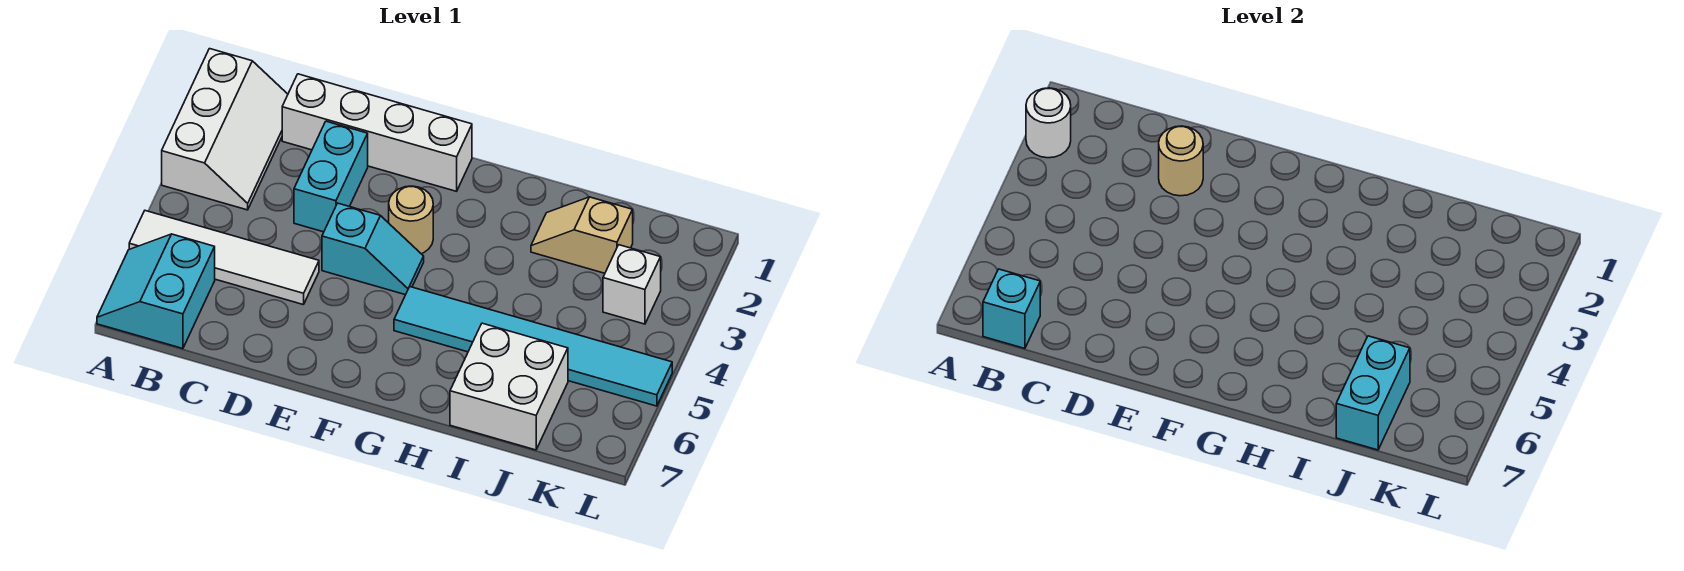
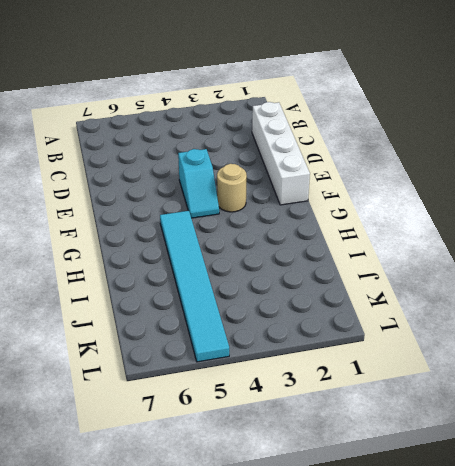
none -> white slope A1:B3 level 1 top A
none -> white tile A5:D5 level 1
none -> cyan slope A6:B7 level 1 top B

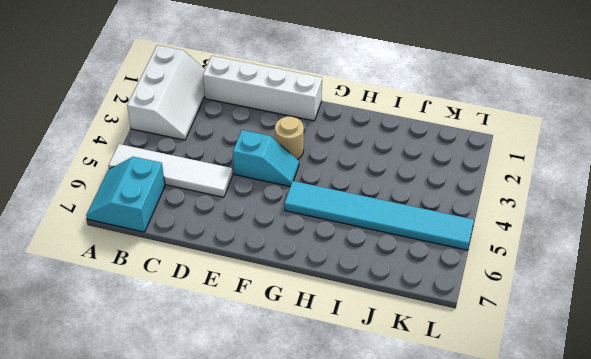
none -> cyan brick D2:D3 level 1
none -> tan slope I2:J2 level 1 top J
none -> white brick I6:J7 level 1

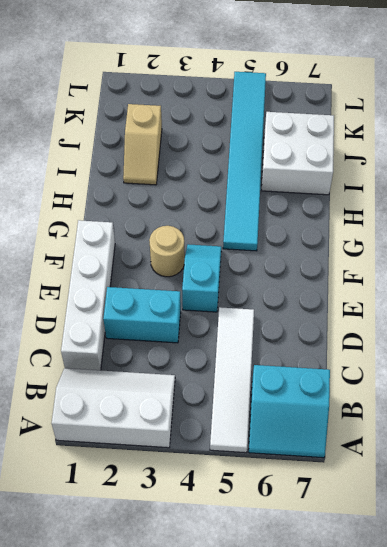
none -> white brick K3 level 1
none -> white round brick A2 level 2
none -> cyan brick B7 level 2

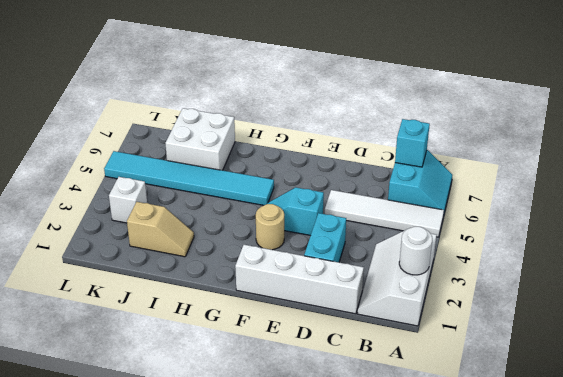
none -> tan round brick D2 level 2
none -> cyan brick J6:J7 level 2

